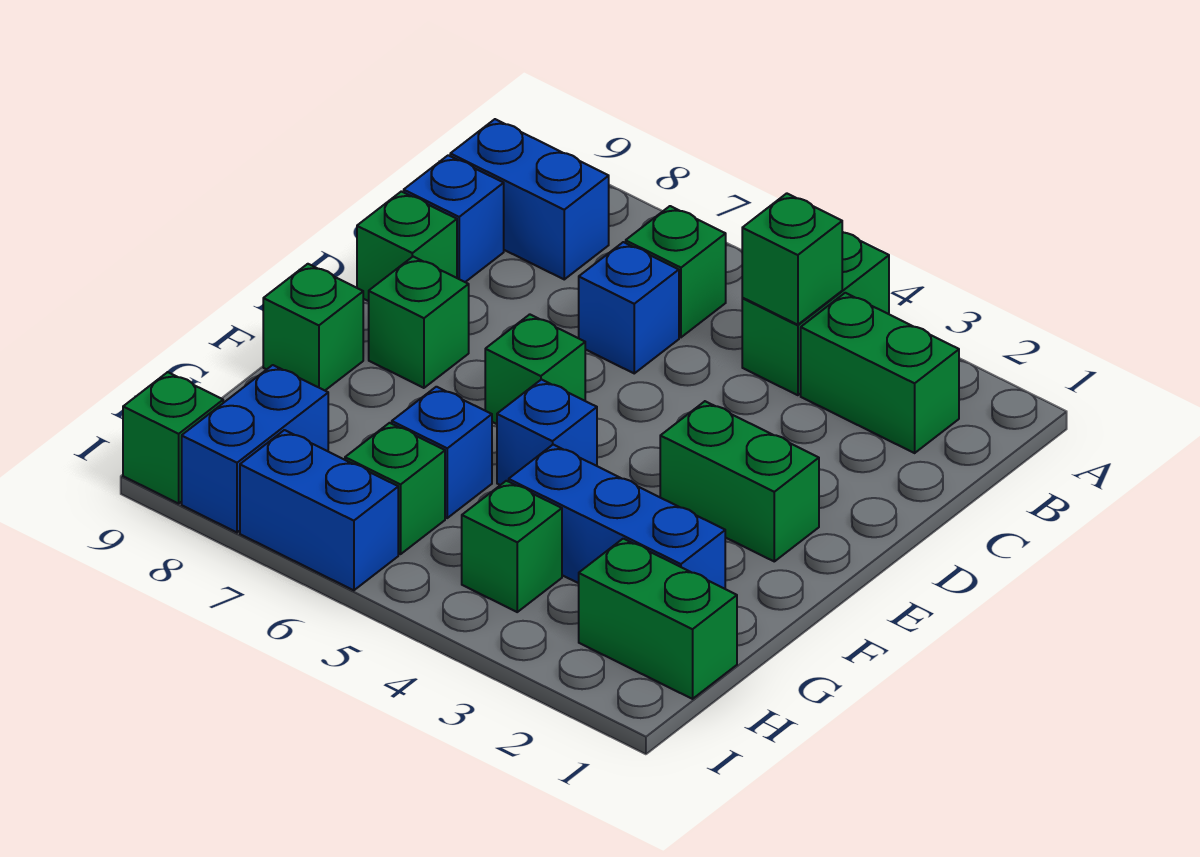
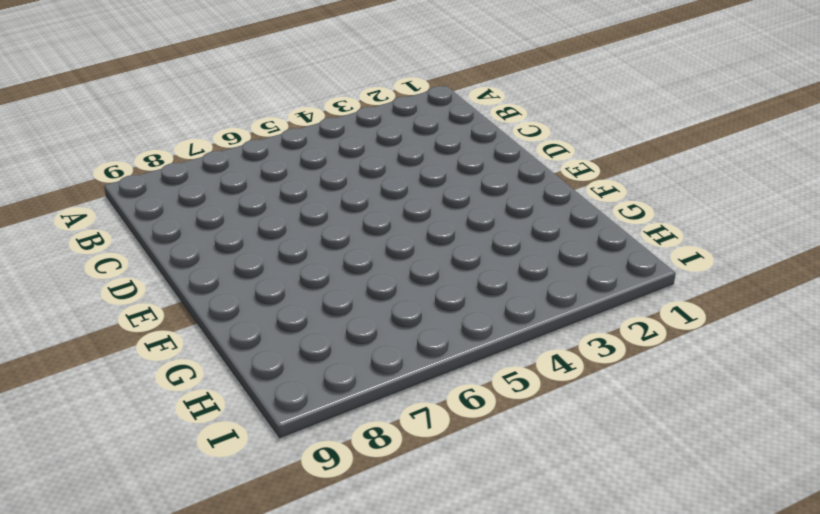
none -> green brick A4:B4 level 1
none -> green brick B2:B3 level 1
none -> green brick B6 level 1

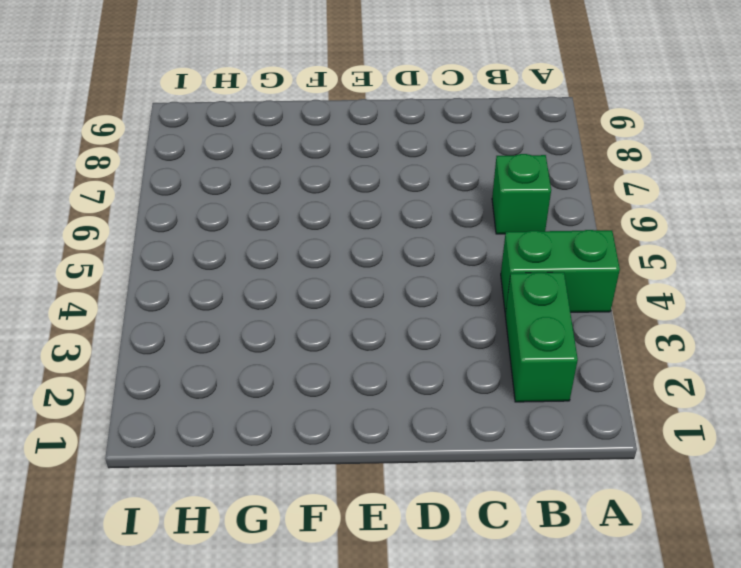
none -> blue brick B8:B9 level 1
none -> blue brick C6 level 1
none -> blue brick C9 level 1

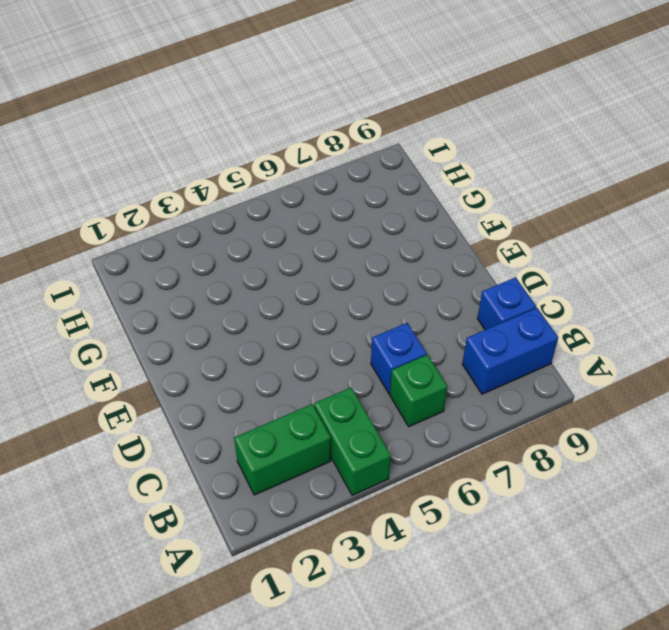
none -> green brick D9 level 1
none -> green brick E2:E3 level 1
none -> green brick E6 level 1

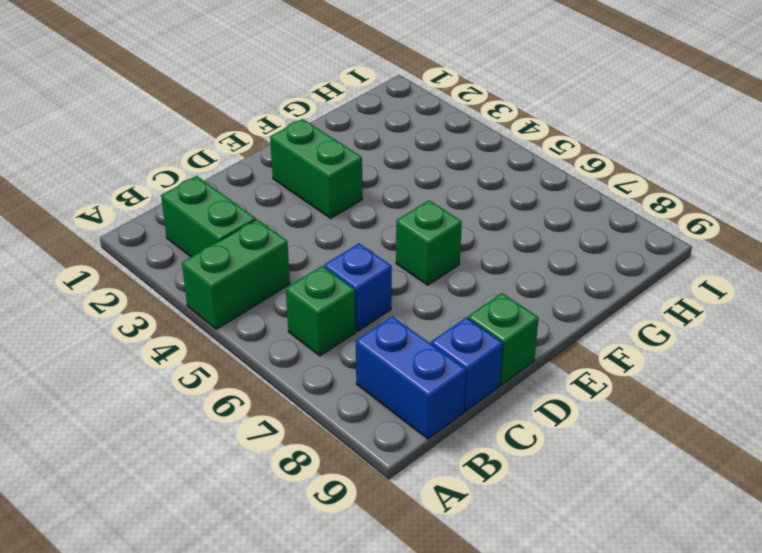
none -> green brick E8 level 1
none -> blue brick F5 level 1
none -> green brick F9 level 1

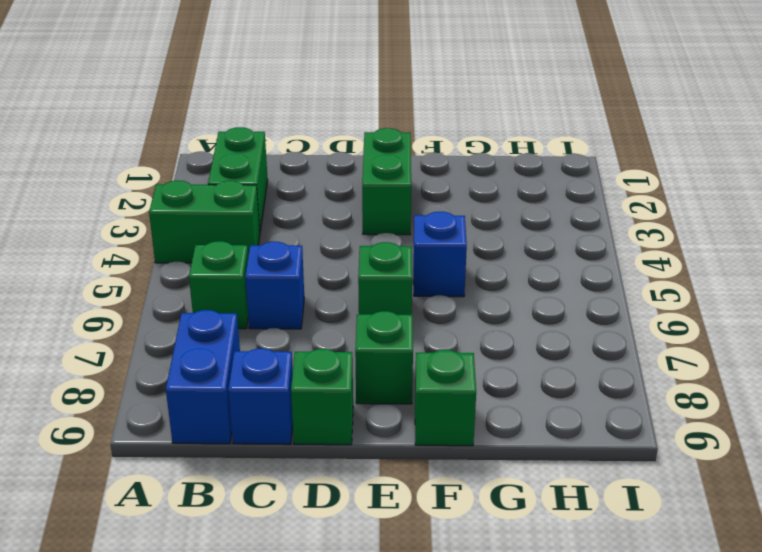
none -> blue brick G2:G4 level 1
none -> blue brick G6 level 1
none -> green brick H1:H2 level 1

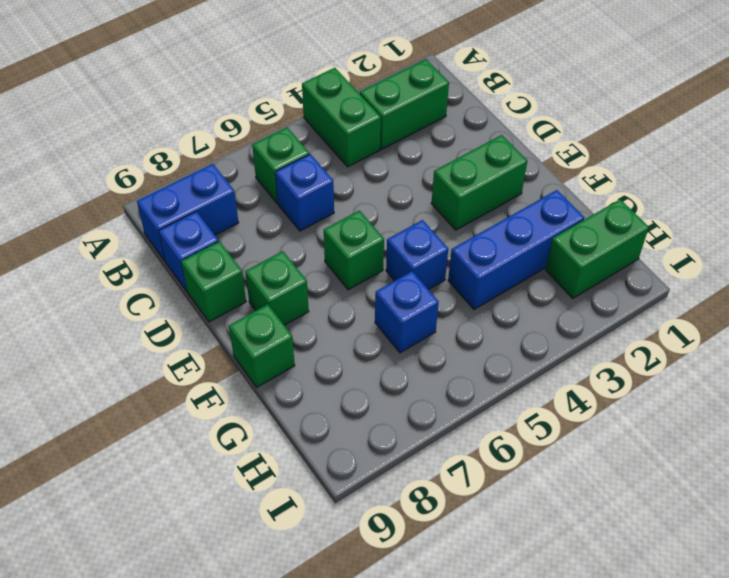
none -> green brick H4 level 1
none -> green brick H6 level 1
none -> blue brick H8:I8 level 1

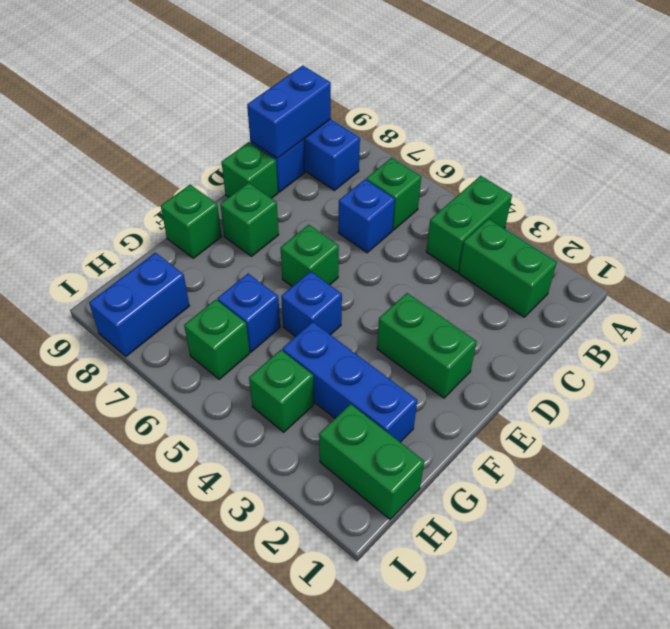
blue brick B9:C9 level 2 -> blue brick I6:I7 level 1
none -> green brick I9 level 1
none -> green brick B4 level 2

